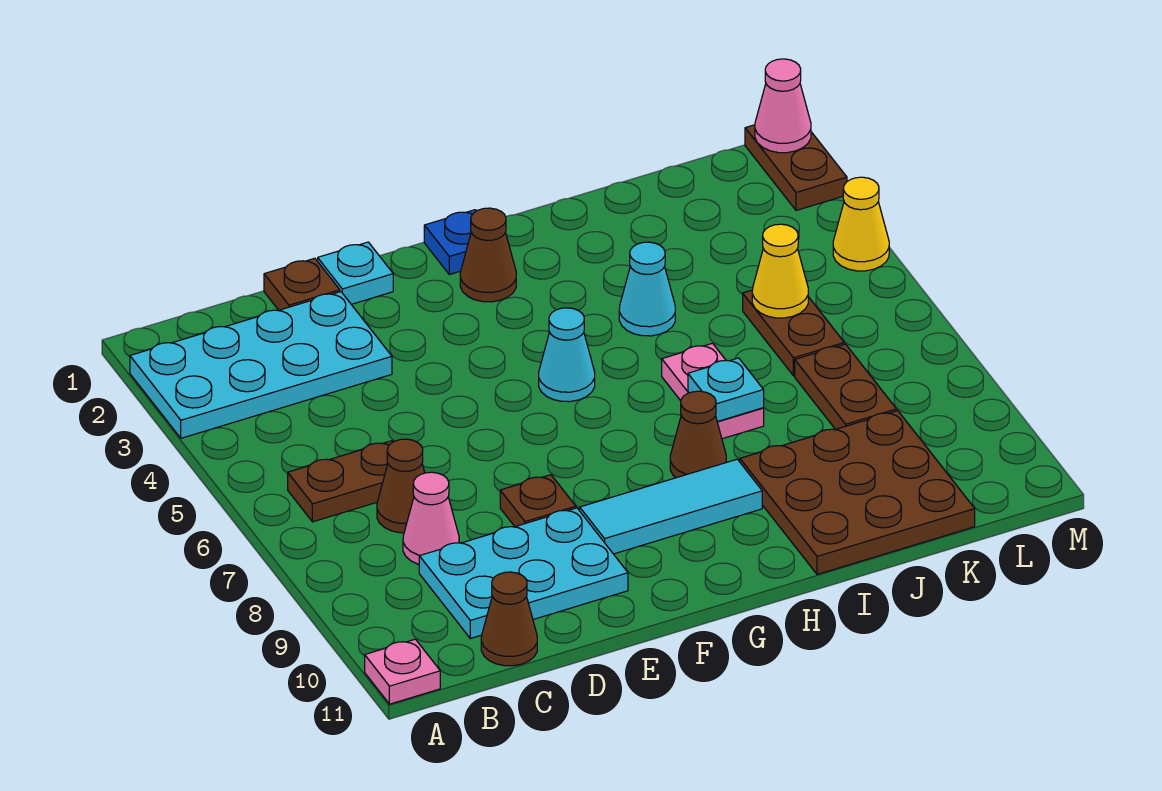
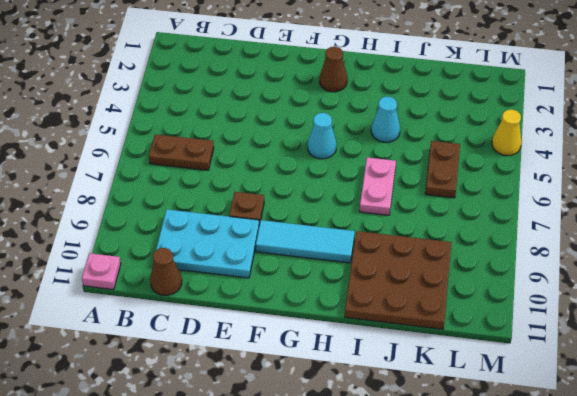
none -> cyan plate A2:D3 level 1
none -> brown cone C7 level 1
none -> pink cone C8 level 1

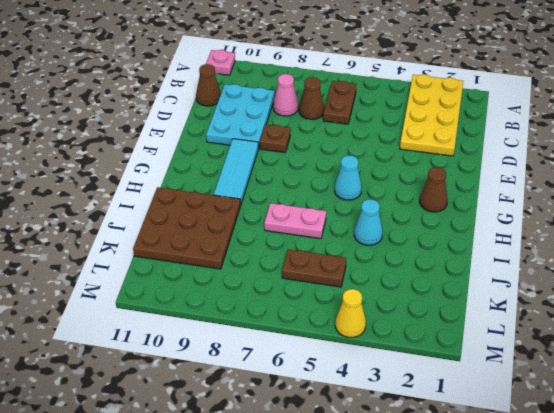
yellow plate A2:D3 level 1 -> cyan plate A2:D3 level 1
none -> brown plate D1 level 1
none -> cyan plate E1 level 1
none -> blue plate G1 level 1

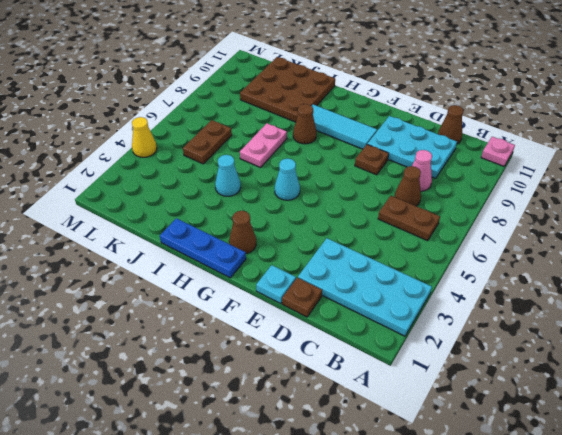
blue plate G1:I1 level 1 -> blue plate G1 level 1
none -> brown plate K7:K8 level 1
none -> brown plate M1:M2 level 1
none -> cyan plate I7 level 2

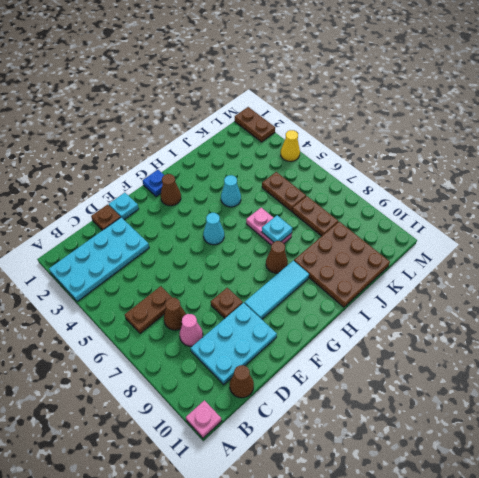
none -> yellow cone K5 level 2
none -> pink cone M1 level 2

